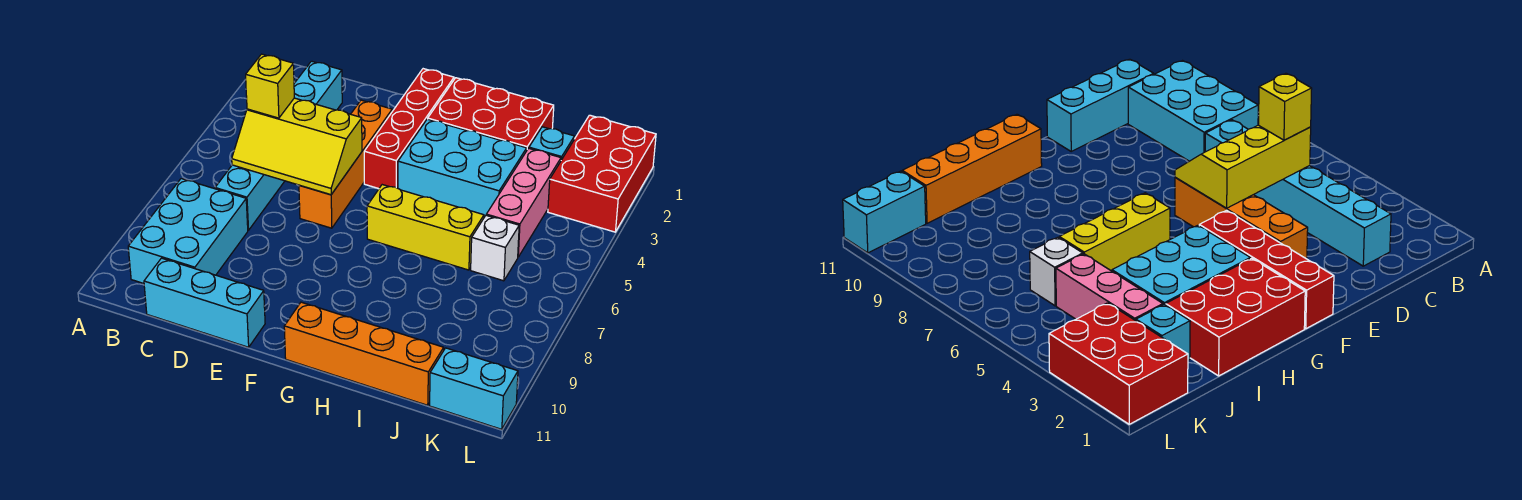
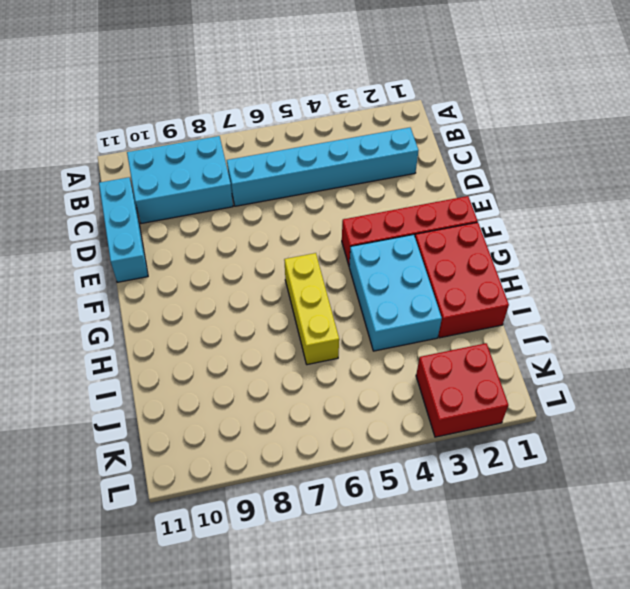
red brick K2:L3 level 1 -> red brick K1:L3 level 1
none -> orange brick E3:E6 level 1
none -> orange brick G11:J11 level 1
none -> cyan brick J2 level 1

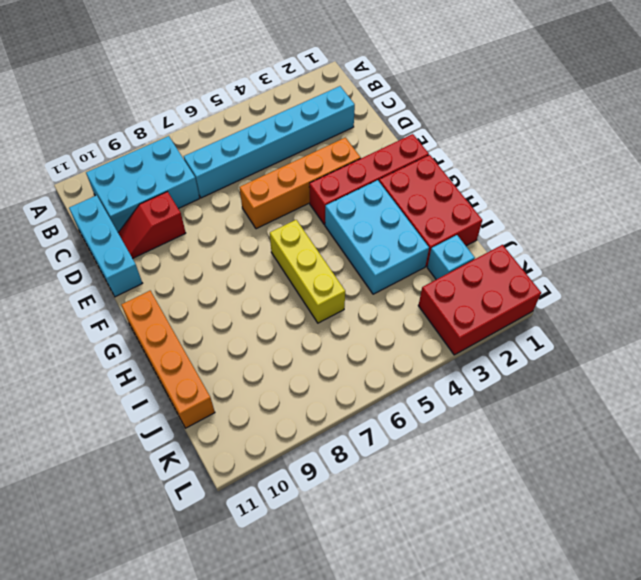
red slope D9:D10 level 1 top 9 -> none
none -> pink brick J3:J5 level 1
none -> white brick J6 level 1
none -> cyan brick K11:L11 level 1

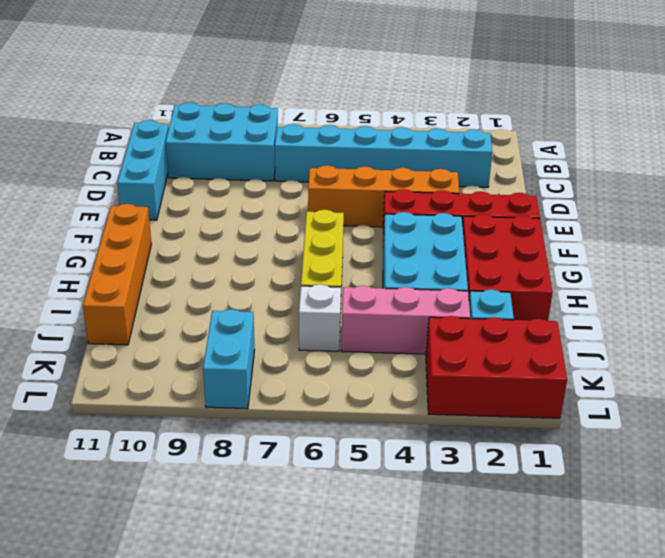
cyan brick K8:L8 level 1 -> cyan brick K11:L11 level 1
none -> yellow slope C5:E6 level 2 top 5
none -> yellow brick C5 level 3

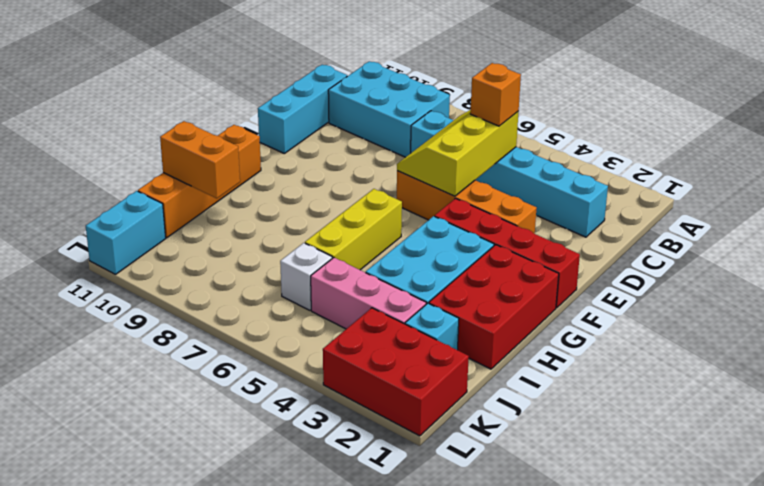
orange brick C5 level 3 -> yellow brick C5 level 3
orange brick I10:I11 level 2 -> none

